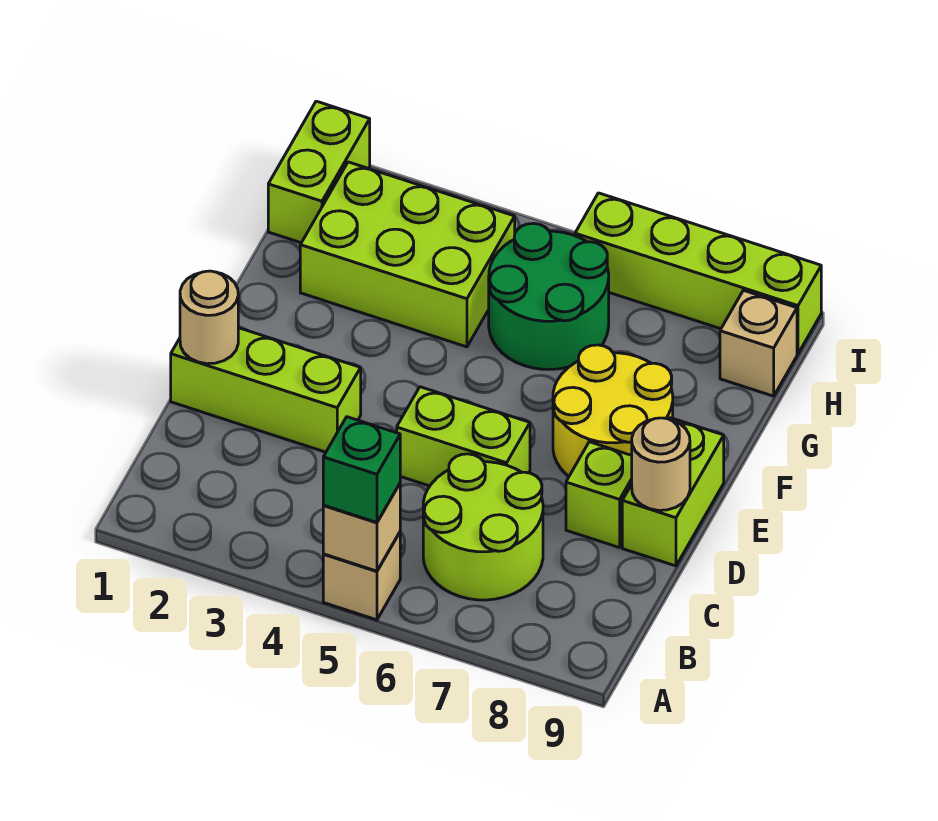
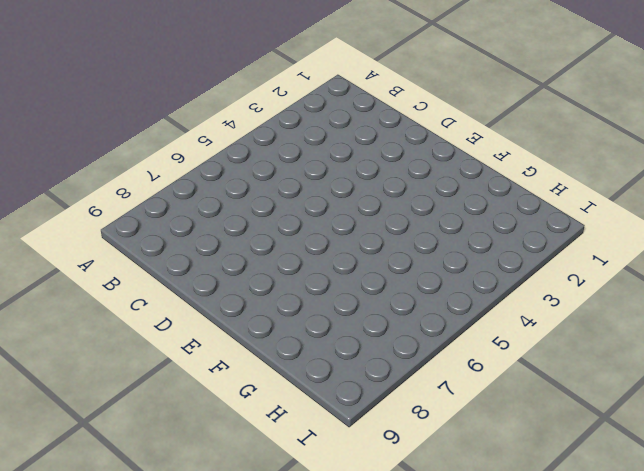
none -> tan brick A5 level 1
none -> lime round brick B6:C7 level 1
none -> lime brick D1:D3 level 1

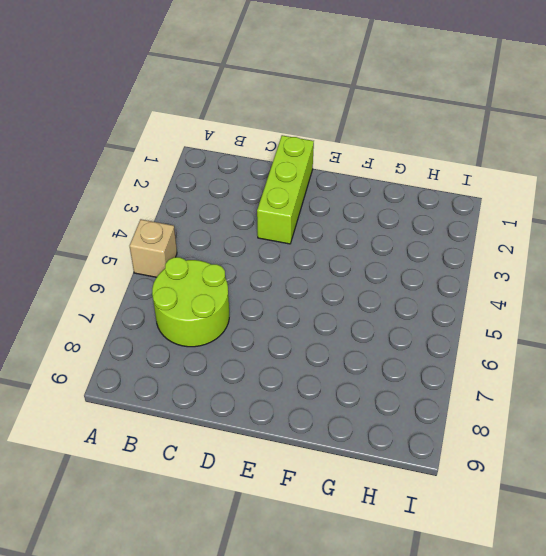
none -> lime brick D5:D6 level 1
none -> lime brick D8 level 1
none -> lime brick D9:E9 level 1

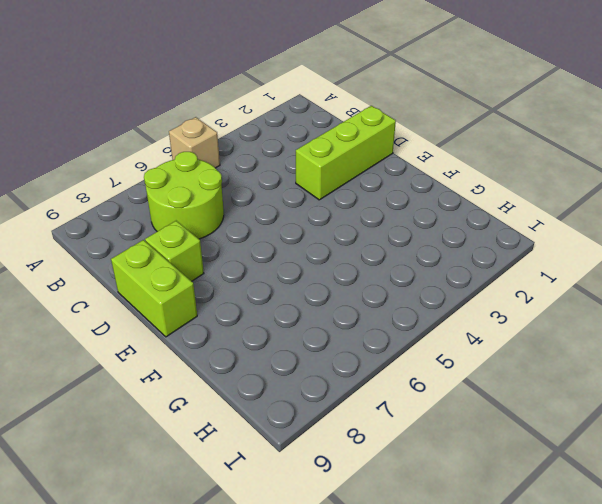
none -> lime brick D5:D6 level 1
none -> yellow round brick E7:F8 level 1
none -> lime brick G2:H4 level 1

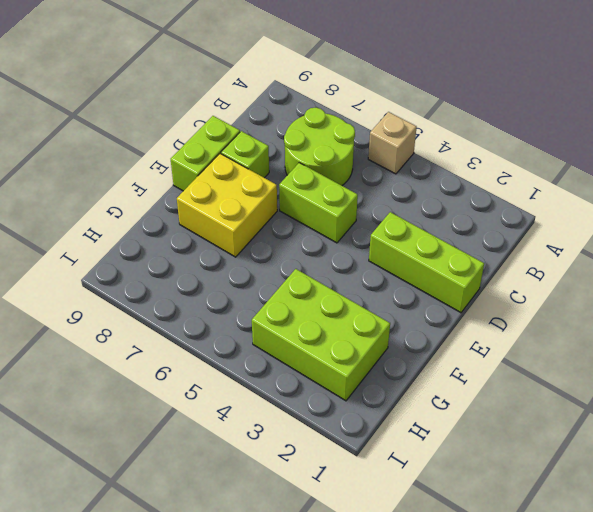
yellow brick E7:F8 level 1 -> yellow round brick E7:F8 level 1
none -> green round brick G5:H6 level 1
none -> lime brick H1:I1 level 1
none -> tan brick H9 level 1

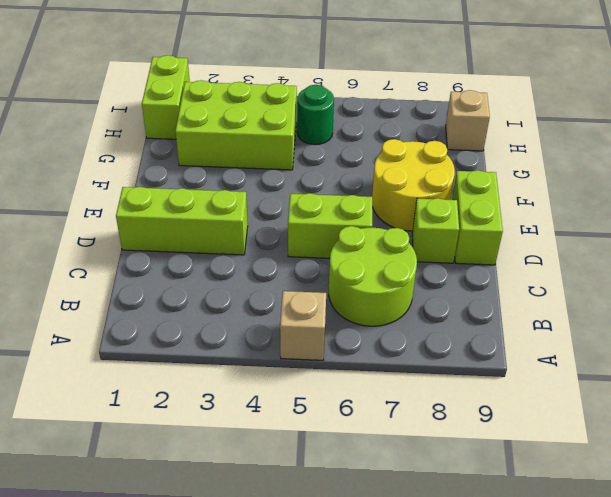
green round brick H5 level 1 -> green round brick G5:H6 level 1
none -> lime brick I6:I9 level 1
none -> tan brick A5 level 2
none -> tan round brick D1 level 2

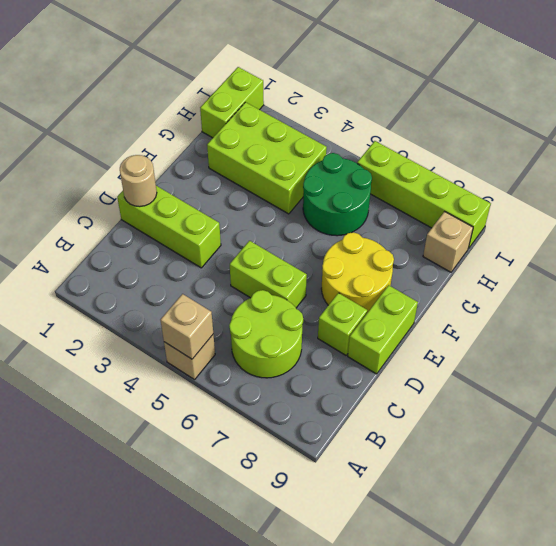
none -> tan round brick D9 level 2
none -> green brick A5 level 3

